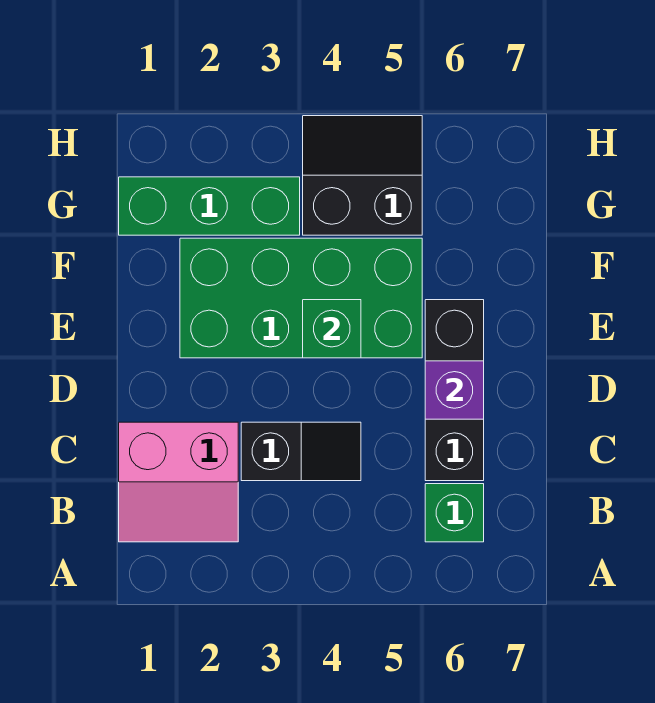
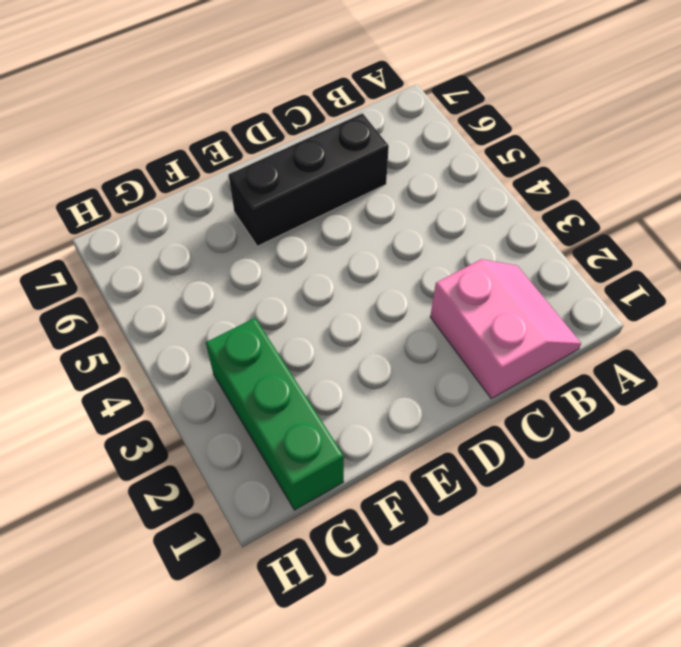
none -> green brick B6 level 1
none -> black slope C3:C4 level 1 top 3

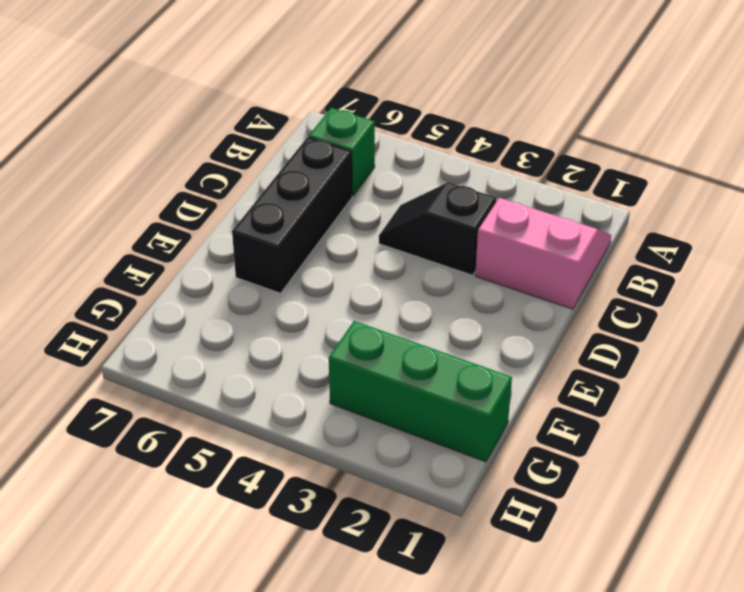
none -> green brick E2:F5 level 1
none -> black slope G4:H5 level 1 top G

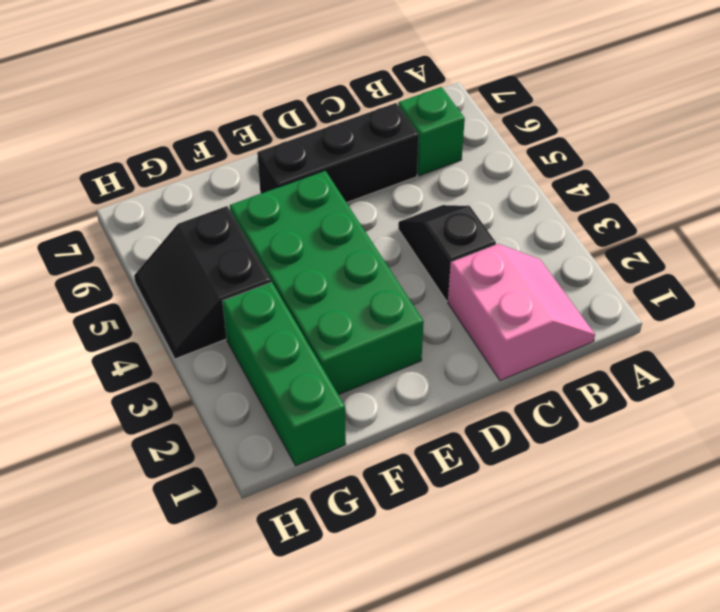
none -> purple brick D6 level 2
none -> green brick E4 level 2

